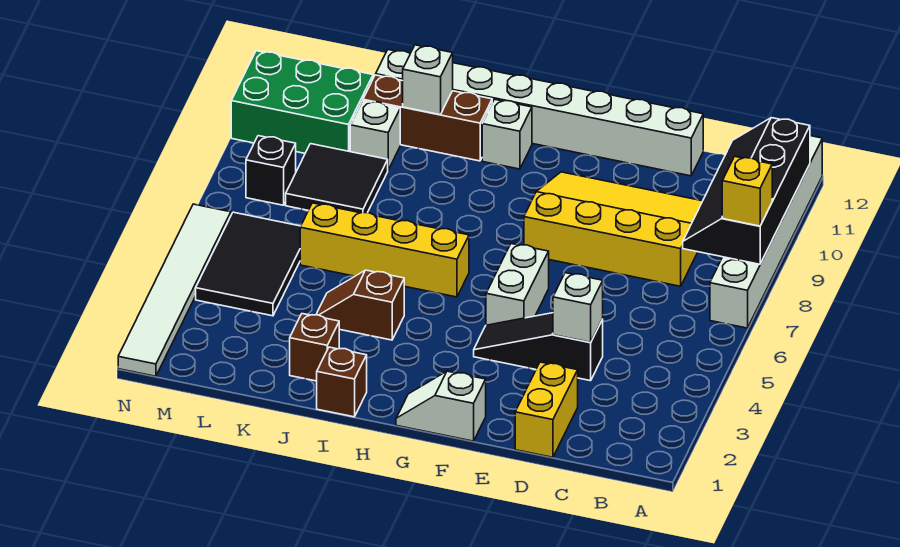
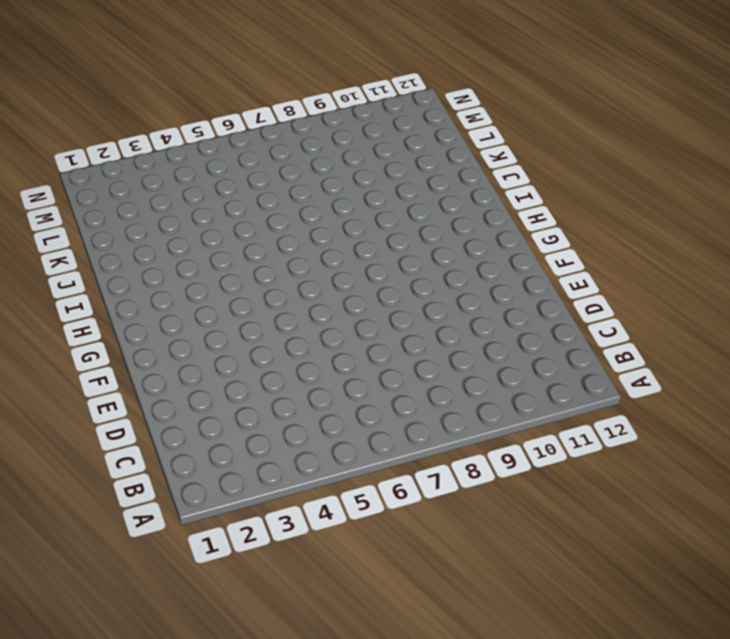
none -> white brick A7:A12 level 1
none -> yellow slope C8:F10 level 1 top 8
none -> yellow brick D1:D2 level 1

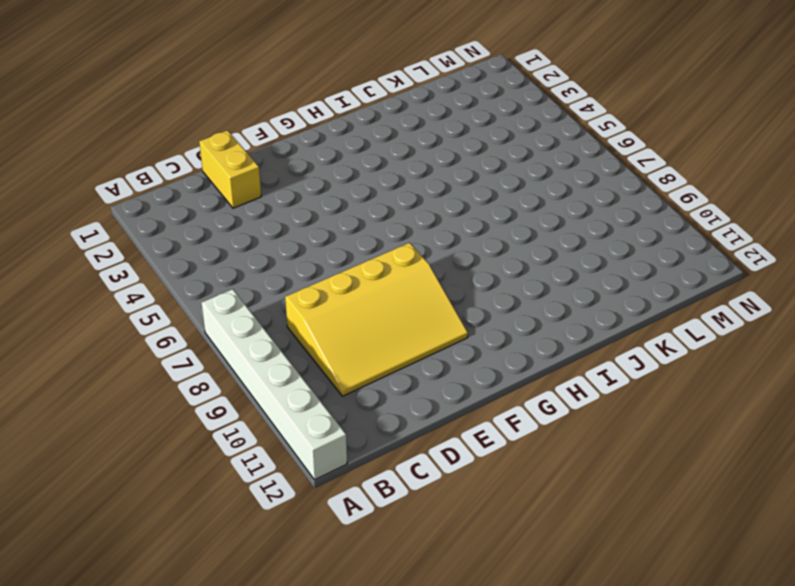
none -> black slope D4:F4 level 1 top D
none -> white brick D12:K12 level 1
none -> white slope F1:G1 level 1 top F

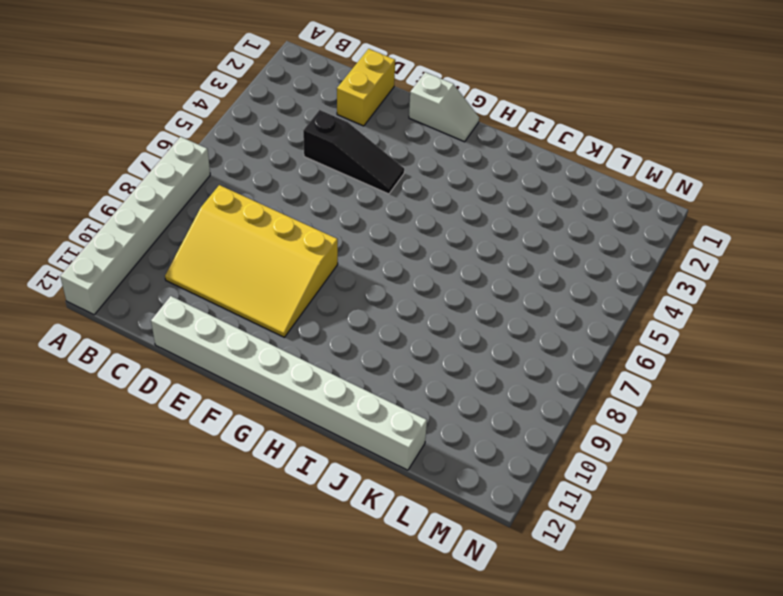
none -> white brick F5:F6 level 1
none -> yellow brick H6:K6 level 1
none -> white brick H11 level 1

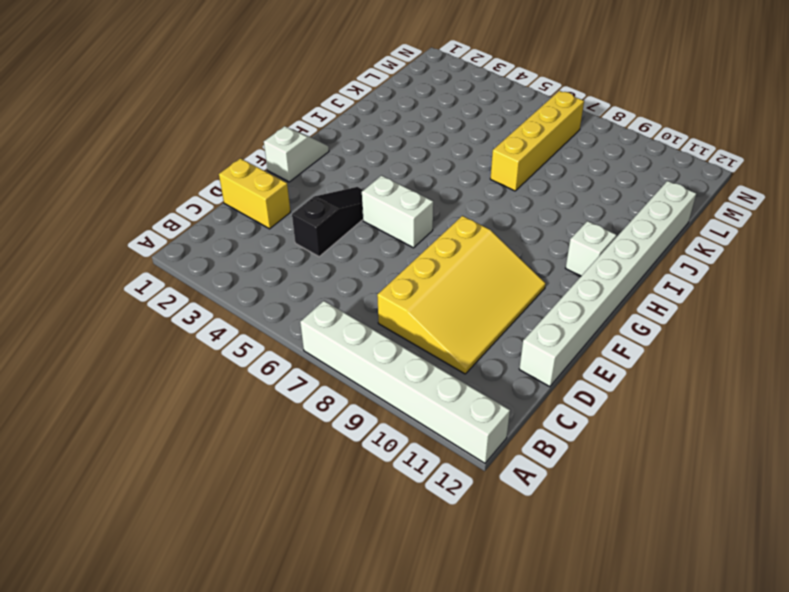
yellow brick J7:M7 level 1 -> yellow brick H6:K6 level 1
none -> brown brick I1 level 1
none -> brown slope I4:J4 level 1 top I
none -> brown brick I11:K11 level 1

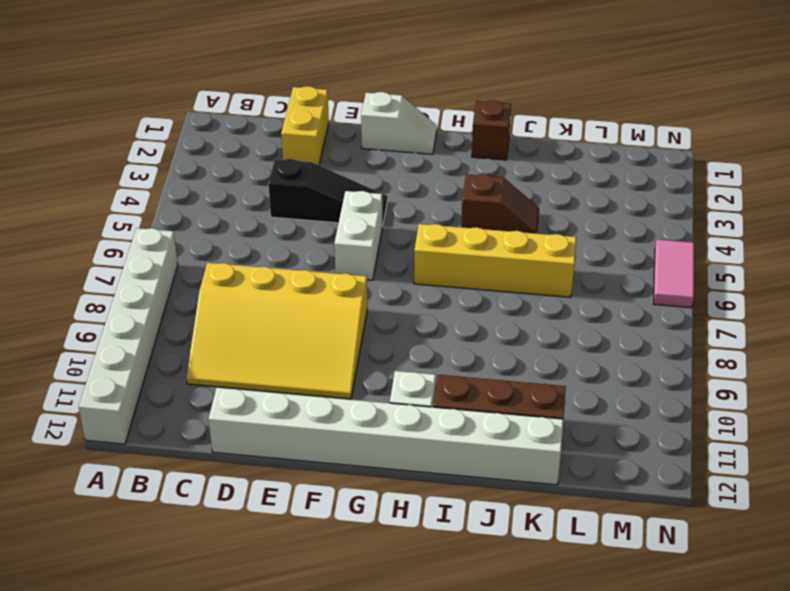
pink tile N5:N6 level 1 -> white tile N1:N6 level 1
none -> brown brick J2 level 1
none -> black tile K8:L9 level 1
none -> white brick K10 level 1

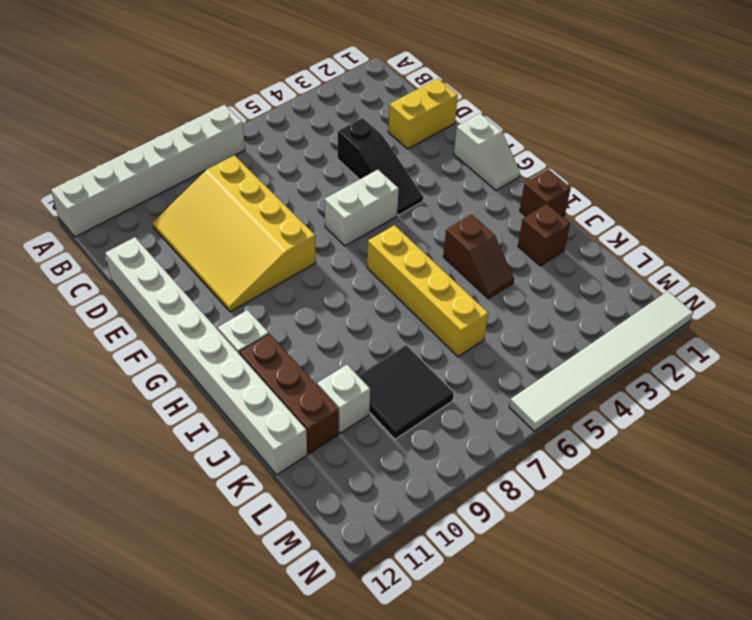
none -> black tile L4:M6 level 1
none -> green brick L10:N11 level 1
none -> black brick M8 level 1

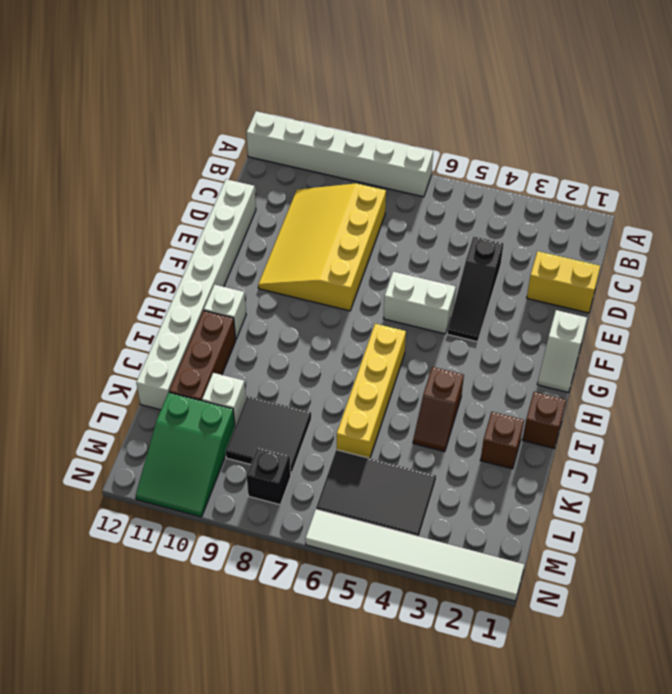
green slope L10:N11 level 1 top L -> green brick L10:N11 level 1
none -> black slope A8:B11 level 2 top A
none -> white brick D4 level 2
none -> white brick J11 level 2

